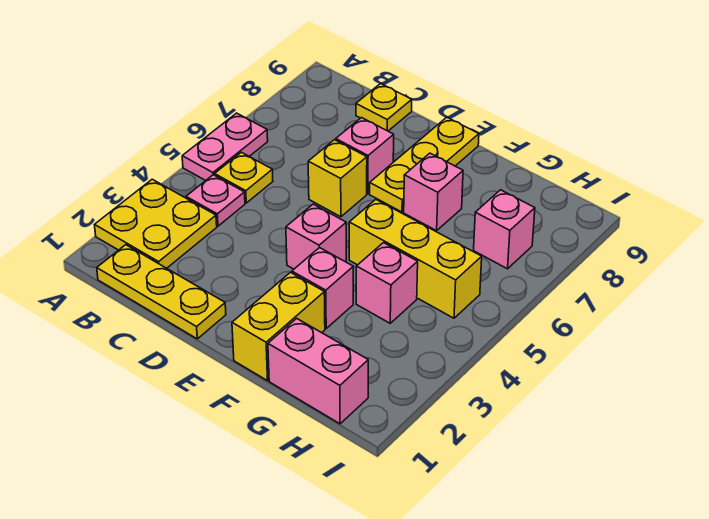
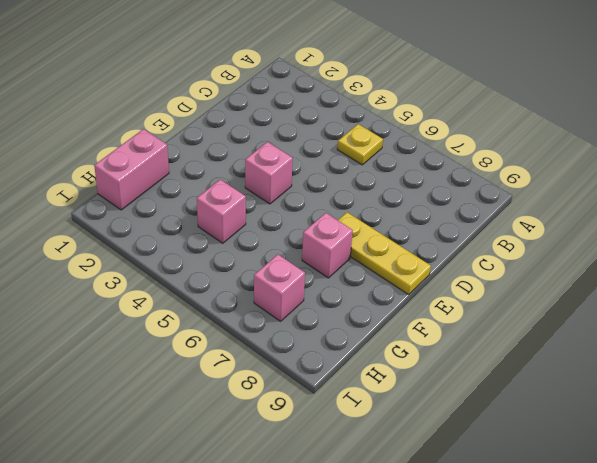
none -> yellow plate A2:B3 level 1
none -> pink plate A5:A6 level 1
none -> yellow plate B1:D1 level 1

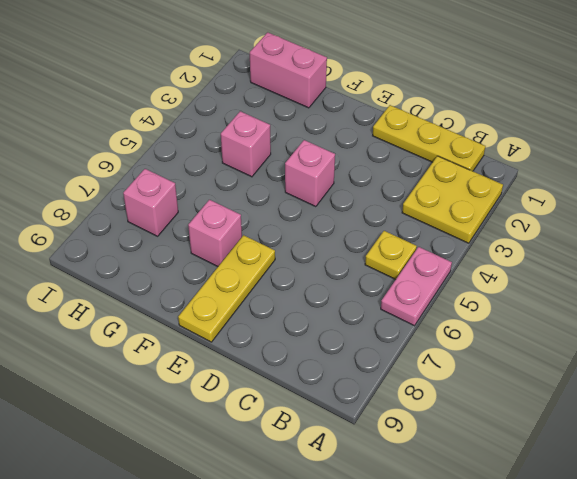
none -> pink plate B4 level 1
none -> yellow plate C9 level 1
none -> yellow brick D6 level 1

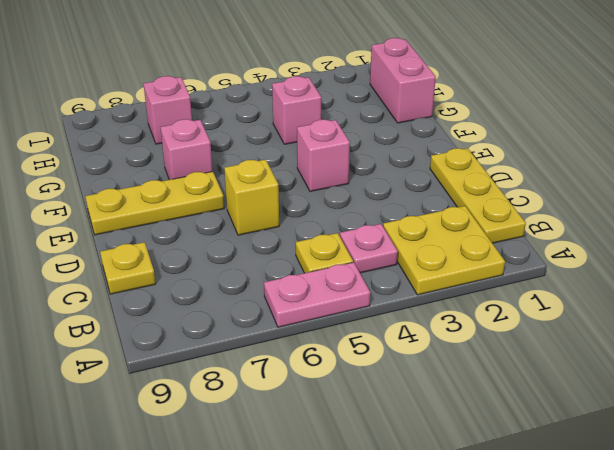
none -> pink brick D7 level 1
none -> yellow brick F1:F2 level 1
none -> pink brick F3 level 1

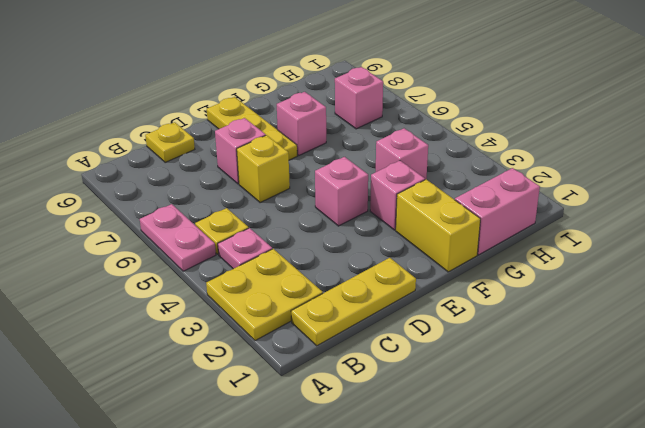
none -> yellow brick F5:H5 level 1

